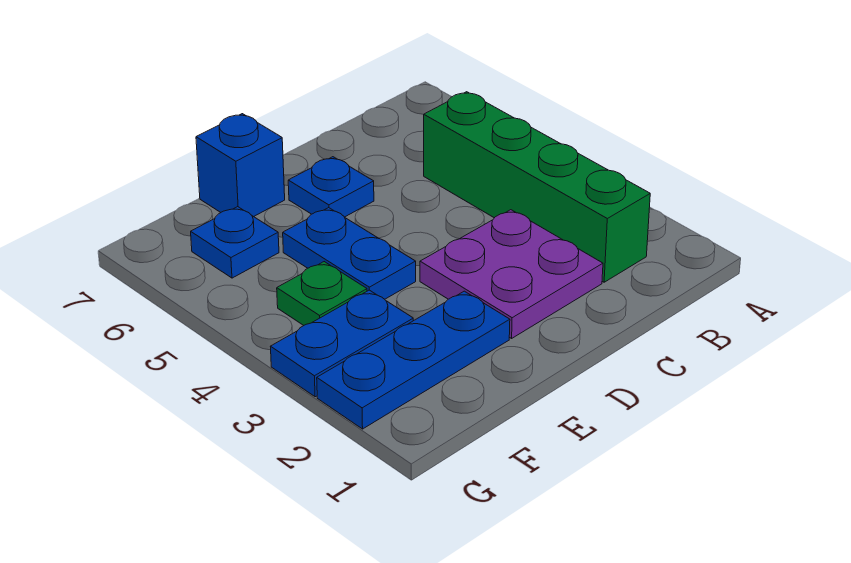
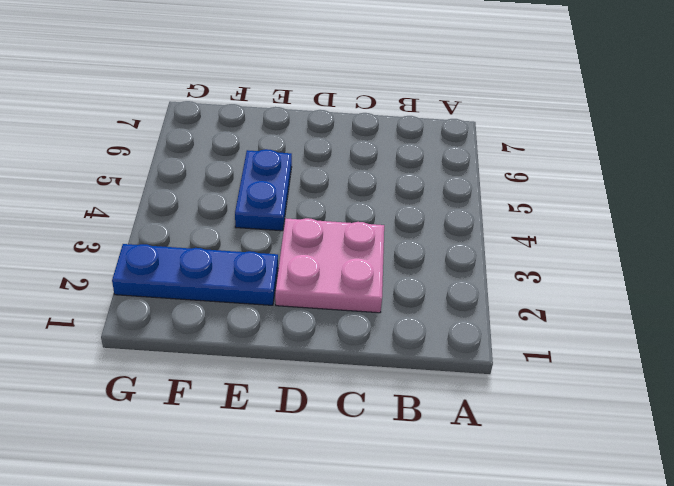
pink plate C2:D3 level 1 -> purple plate C2:D3 level 1
none -> green brick B2:B5 level 1
none -> blue plate D6 level 1

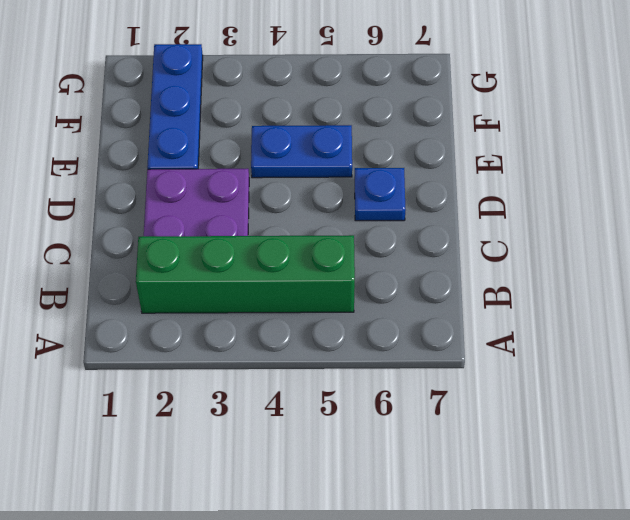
none -> blue brick E7 level 1
none -> blue plate F3:G3 level 1

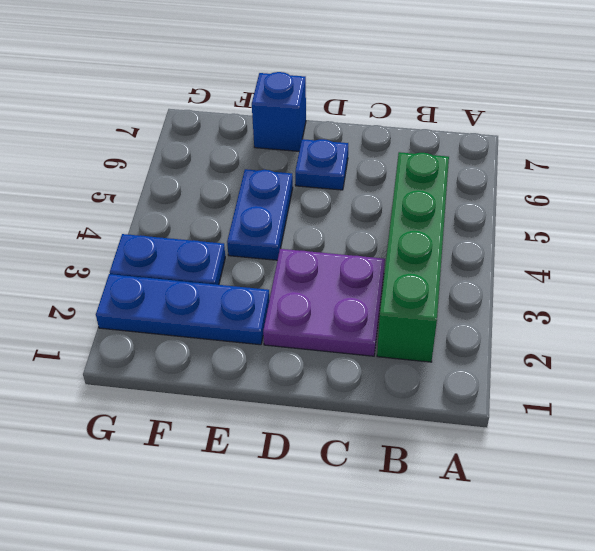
none -> green plate F4 level 1
none -> blue plate F6 level 1

